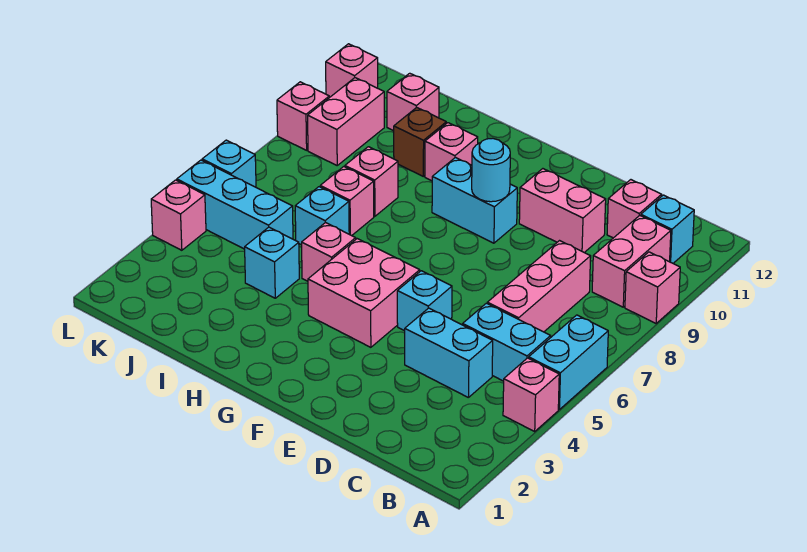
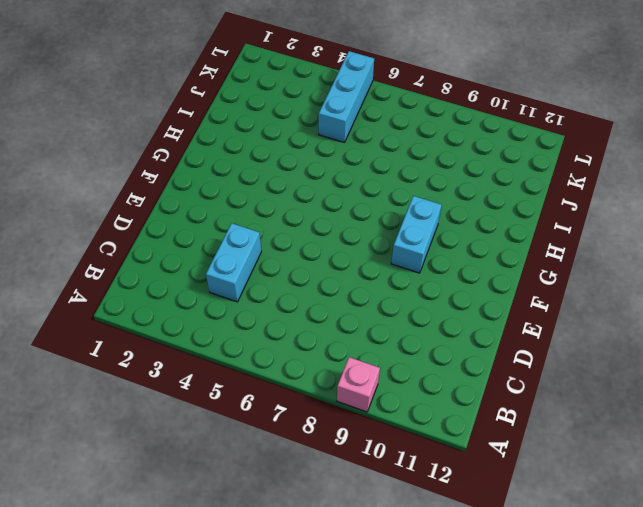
none -> pink brick A4 level 1
none -> cyan brick A5:A6 level 1
none -> cyan brick B5:C5 level 1

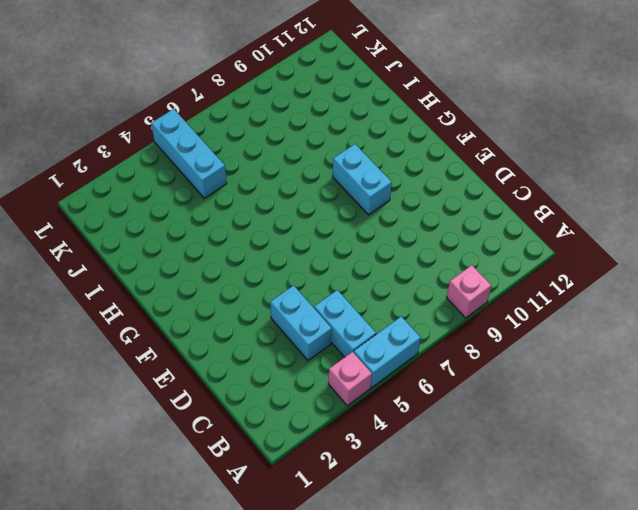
none -> pink brick B9:B10 level 1
none -> cyan brick B11 level 1
none -> pink brick C6:C8 level 1

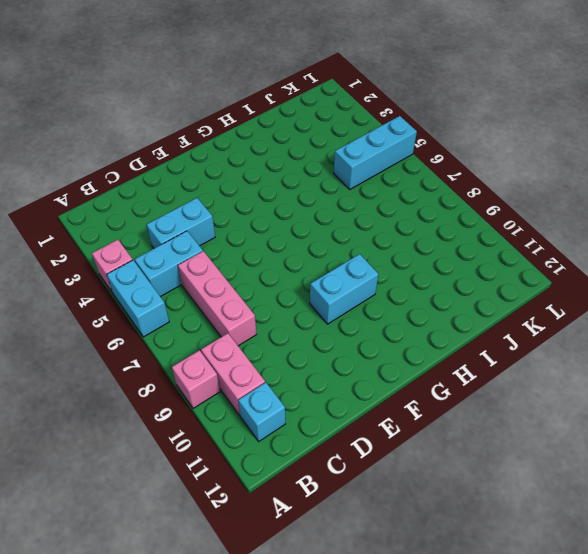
none -> pink brick C11 level 1
none -> pink brick D10:E10 level 1
none -> cyan brick E5 level 1

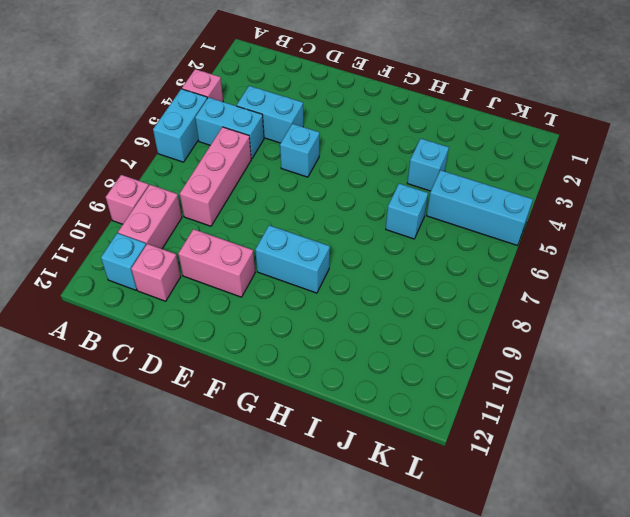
none -> pink brick F4:G5 level 1
none -> pink brick H5 level 1
none -> pink brick H10 level 1

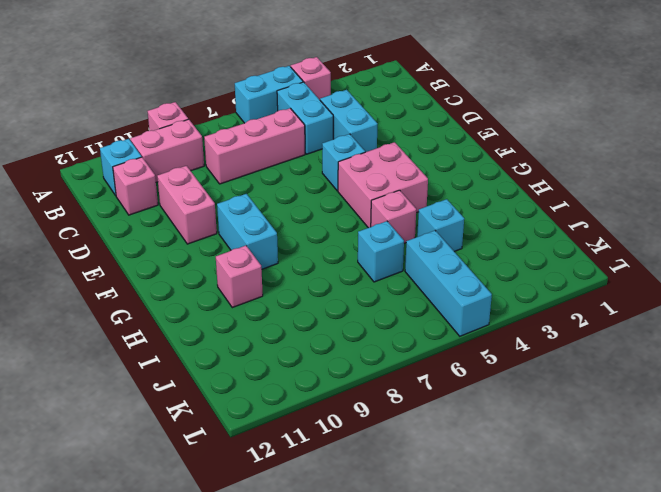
none -> pink brick I7 level 1
none -> pink brick I8 level 1
none -> brown brick I10 level 1

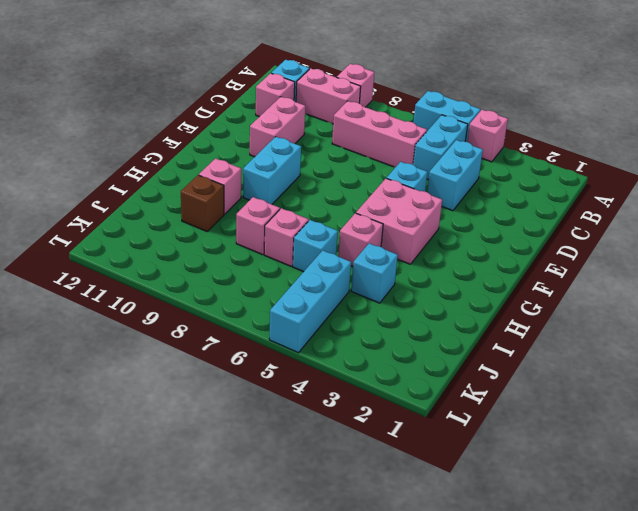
none -> pink brick J11 level 1
none -> pink brick K9:K10 level 1
none -> pink brick L4 level 1

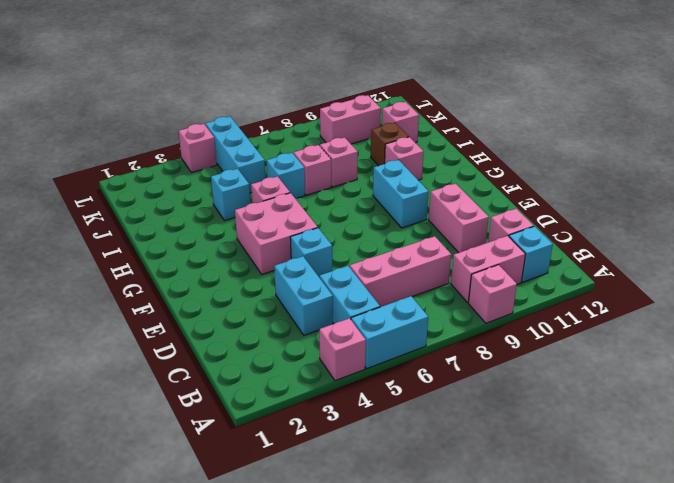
none -> cyan brick L6 level 1
none -> pink brick L9 level 1
none -> pink brick L11 level 1

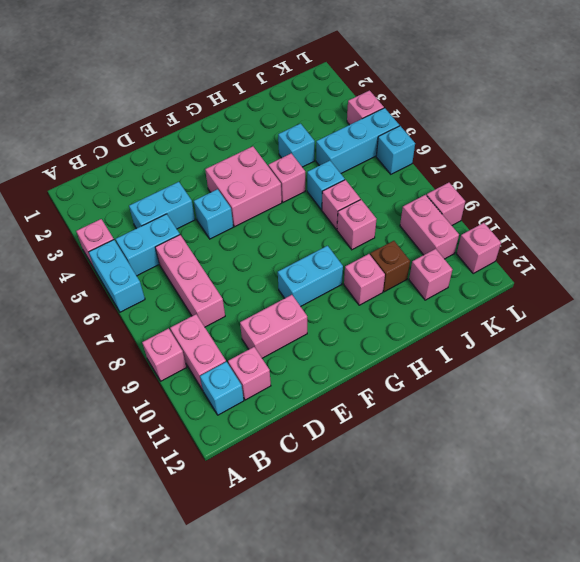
none -> cyan round brick F9 level 2

